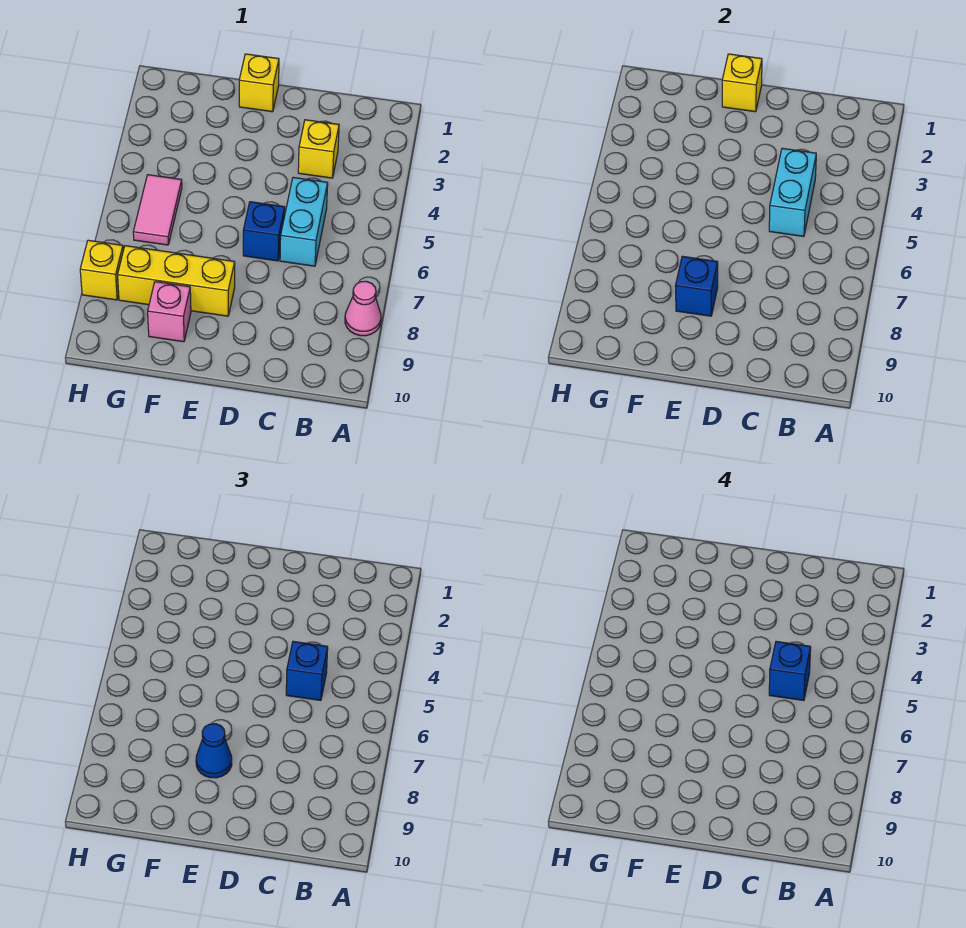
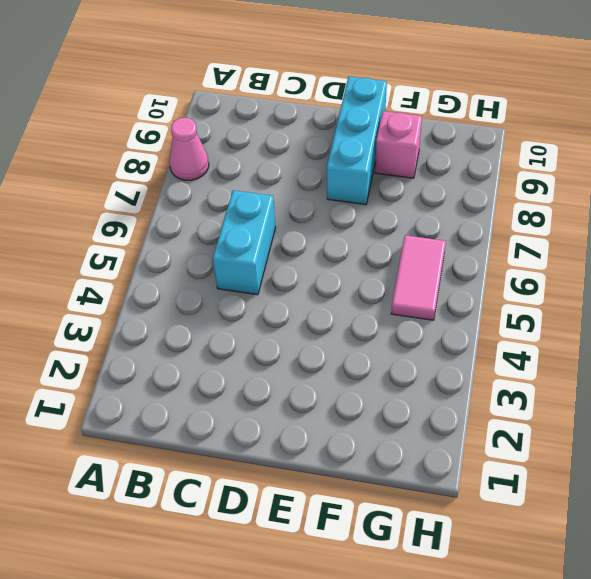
cyan brick E8:E10 level 1 -> yellow brick E8:G8 level 1
none -> yellow brick C3 level 1
none -> blue brick D6 level 1
none -> yellow brick E1 level 1

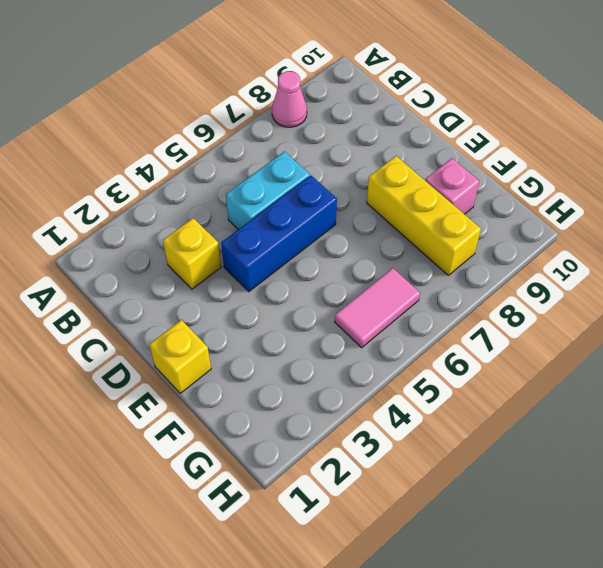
blue brick D4:D6 level 1 -> blue brick D6 level 1
none -> yellow brick H8 level 1
none -> cyan brick C4:C5 level 2
none -> yellow brick E1 level 2

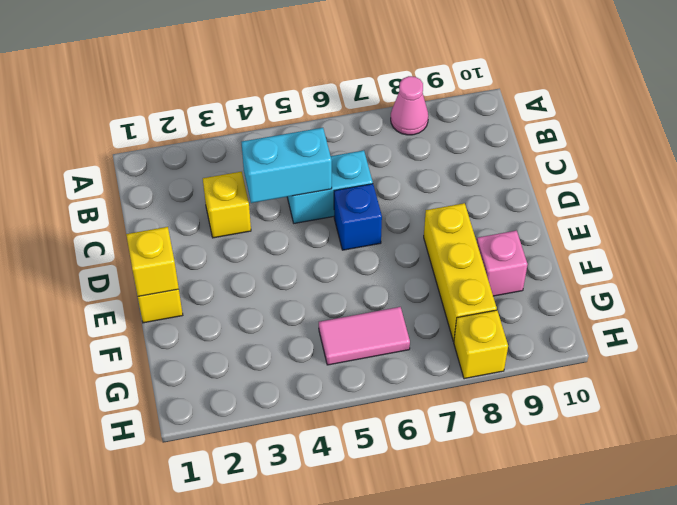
none -> blue brick E8 level 2
none -> blue brick C5 level 3
none -> blue cone E8 level 3

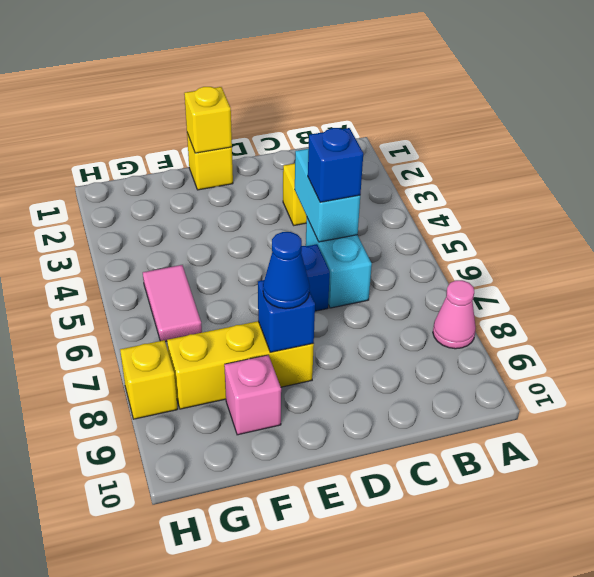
none -> blue brick C5 level 4

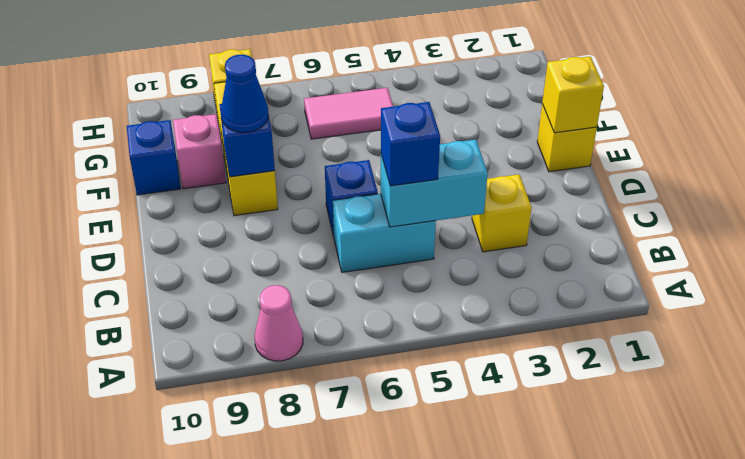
blue brick F10 level 1 -> blue brick C5 level 4

